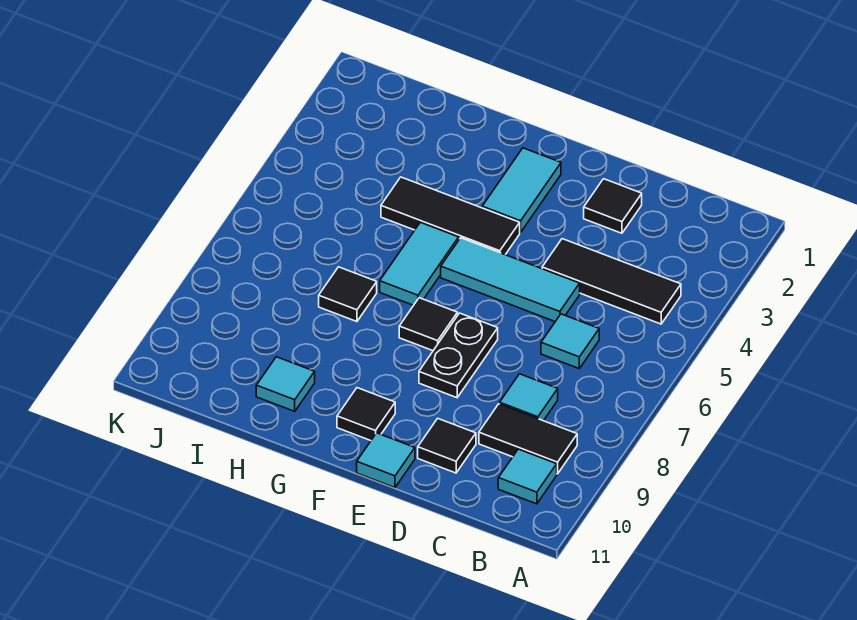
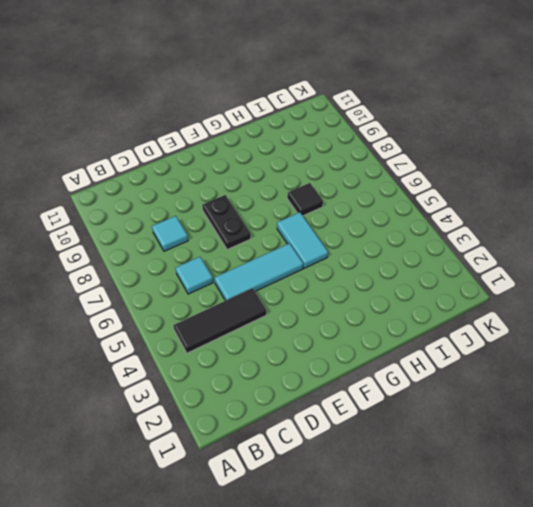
none -> black tile B9:C9 level 1
none -> cyan tile B10 level 1
none -> black tile D2 level 1

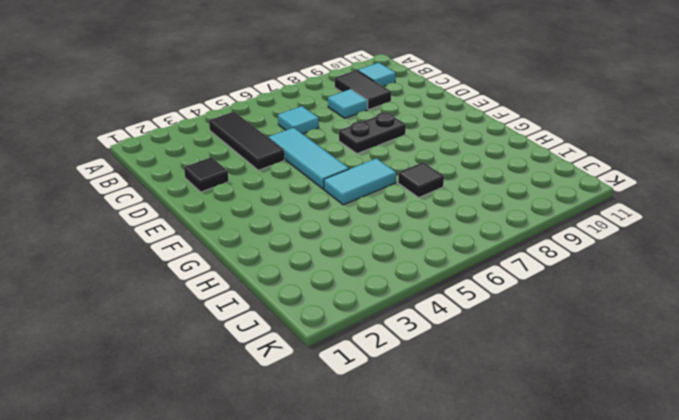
none -> black tile D10 level 1
none -> cyan tile E11 level 1
none -> cyan tile F2:F3 level 1

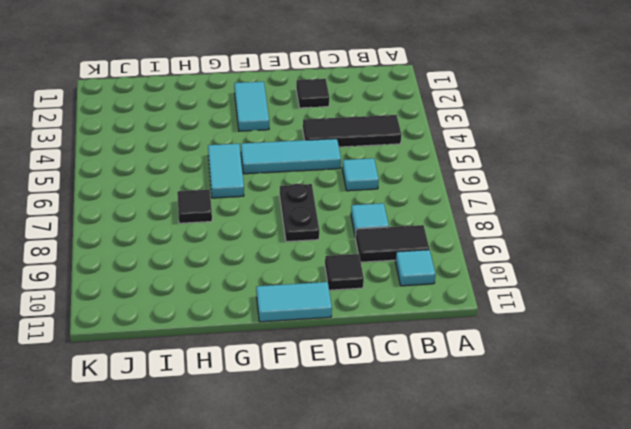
cyan tile E11:F11 level 1 -> cyan tile E11 level 1
none -> black tile F4:H4 level 1
none -> black tile F7 level 1
none -> black tile F10 level 1

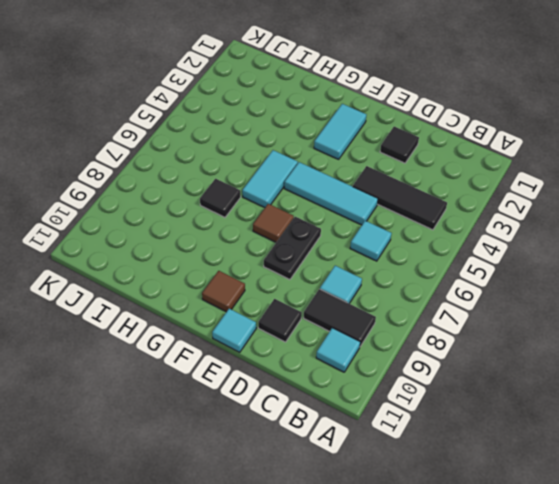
brown tile F7 level 1 -> black tile F7 level 1
brown tile F10 level 1 -> black tile F10 level 1
none -> black tile F4:H4 level 1
none -> cyan tile H10 level 1

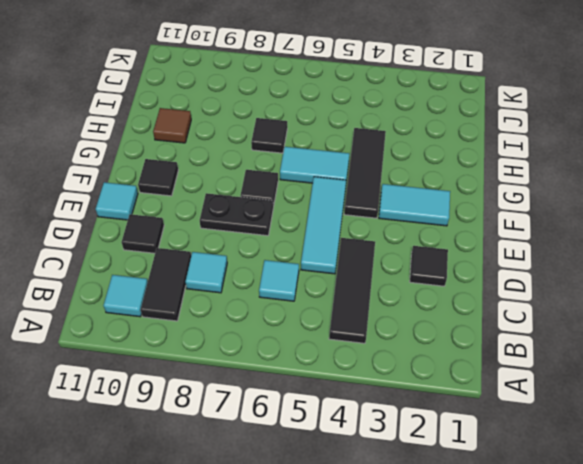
brown tile H10 level 1 -> cyan tile H10 level 1

